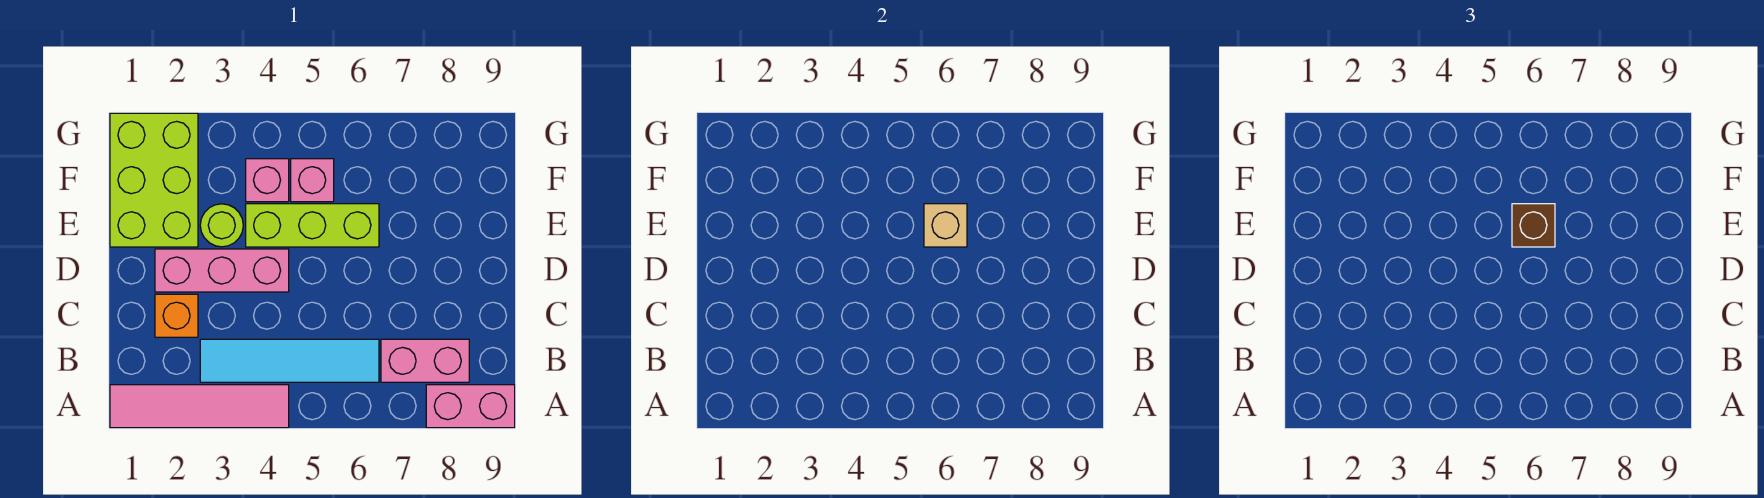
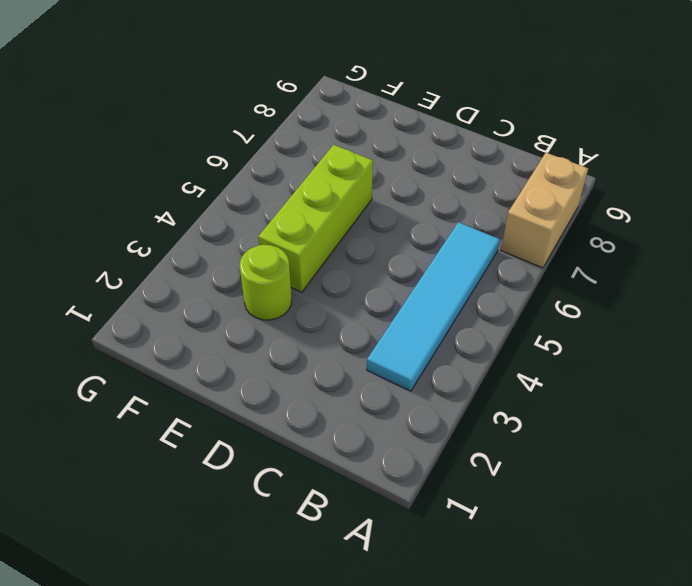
tan brick A7:A8 level 1 -> pink brick A8:A9 level 1
none -> pink tile A1:A4 level 1
none -> pink brick B7:B8 level 1
none -> orange brick C2 level 1

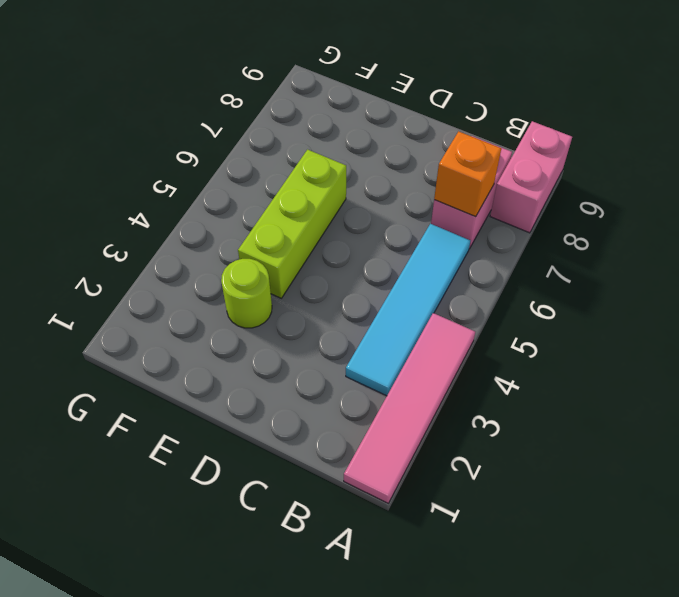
orange brick B7 level 2 -> orange brick C2 level 1
none -> pink brick D2:D4 level 1
none -> lime brick E1:G2 level 1
none -> pink brick F4 level 1

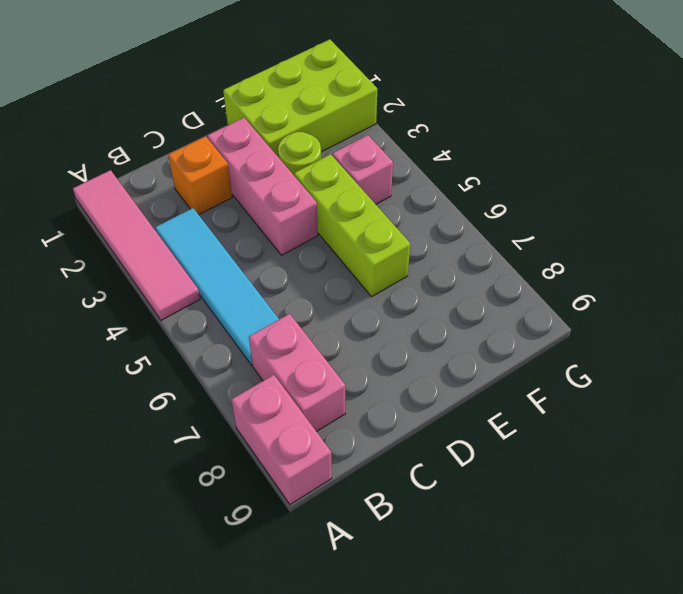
none -> pink brick F5 level 1
none -> tan brick E6 level 2
none -> brown brick E6 level 3

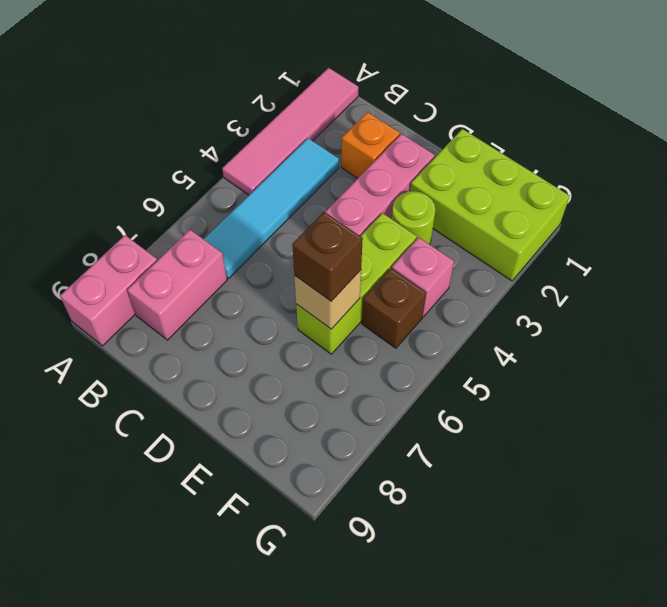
brown brick F5 level 1 -> pink brick F5 level 1

